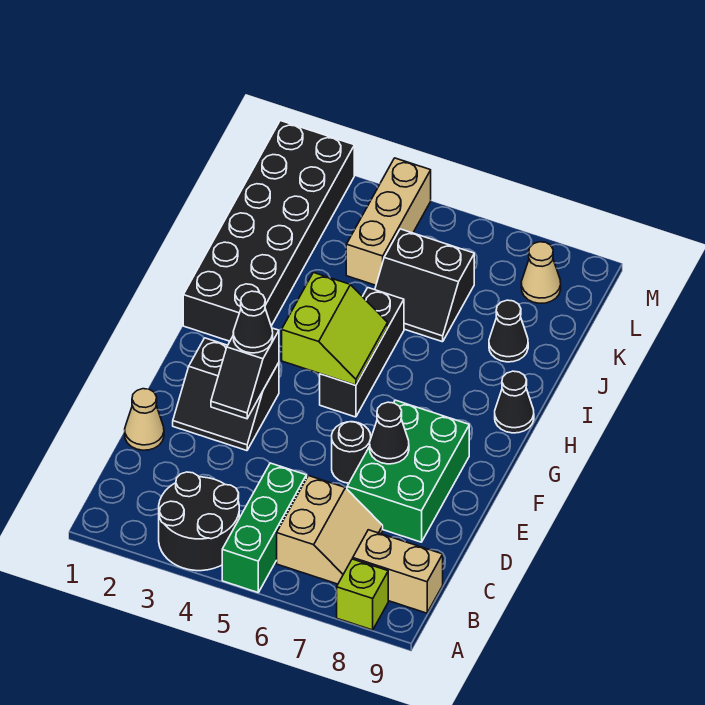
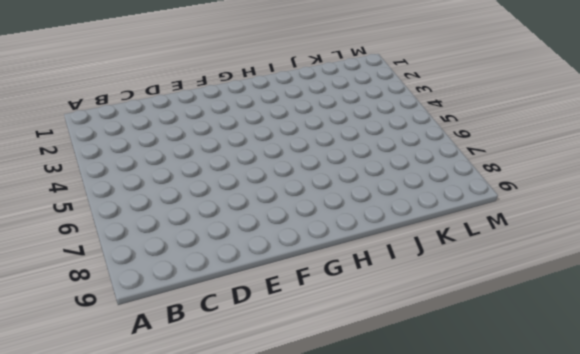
none -> black round brick A3:B4 level 1
none -> green brick A5:C5 level 1
none -> lime brick A8 level 1

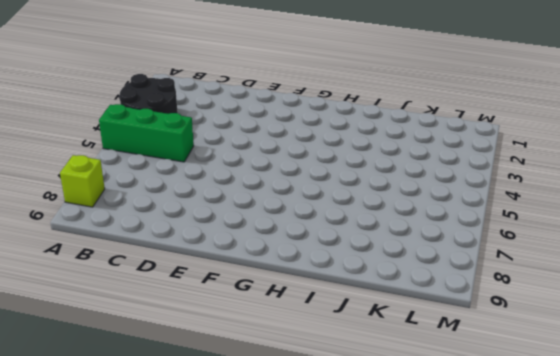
none -> tan slope B6:C7 level 1 top 6
none -> tan brick B8:B9 level 1
none -> tan cone D1 level 1

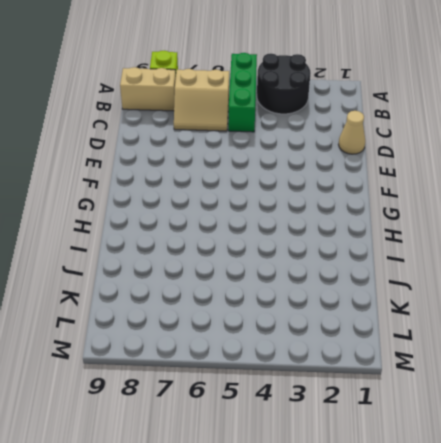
tan slope B6:C7 level 1 top B -> tan slope B6:C7 level 1 top 6
none -> green brick D7:F8 level 1
none -> black slope E2:F3 level 1 top F
none -> black round brick E6 level 1

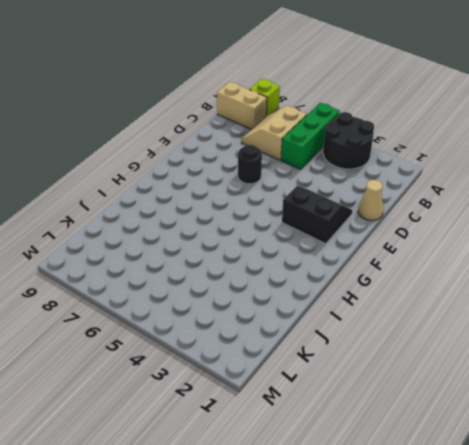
none -> green brick D7:F8 level 1
none -> black brick G5:I5 level 1
none -> black brick H1:M2 level 1

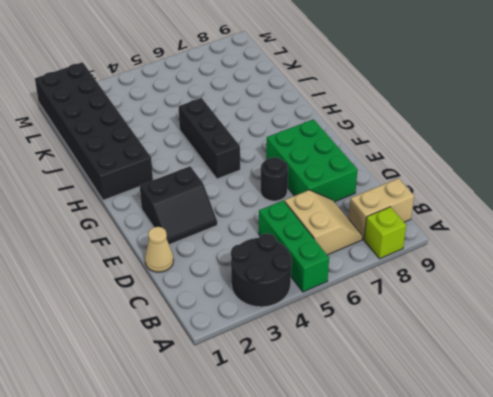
none -> black cone H9 level 1
none -> black slope J5:K6 level 1 top K
none -> black cone J8 level 1

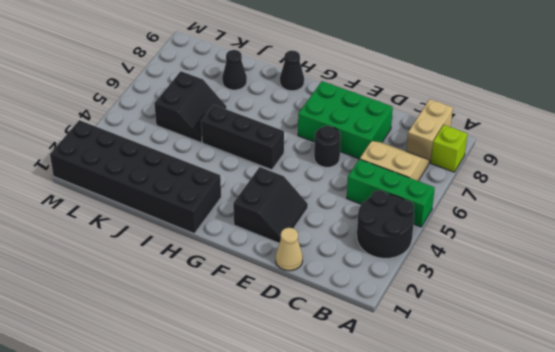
none -> tan brick K4:M4 level 1
none -> tan cone L8 level 1
none -> black slope E3:F3 level 2 top F

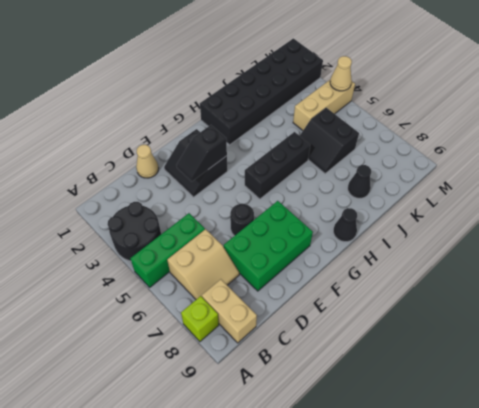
tan cone M4 level 2 -> tan cone L8 level 1
none -> black cone E7 level 2
none -> lime slope G4:H5 level 2 top 4
none -> black cone F3 level 3

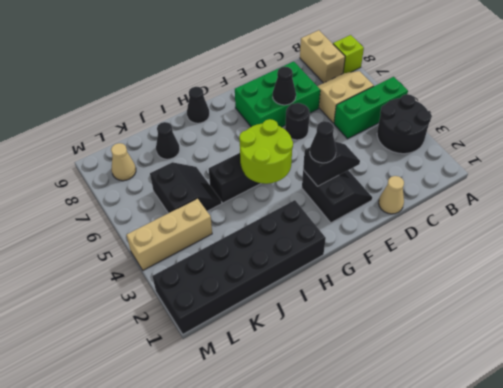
lime round brick G4:H5 level 2 -> lime slope G4:H5 level 2 top 4

